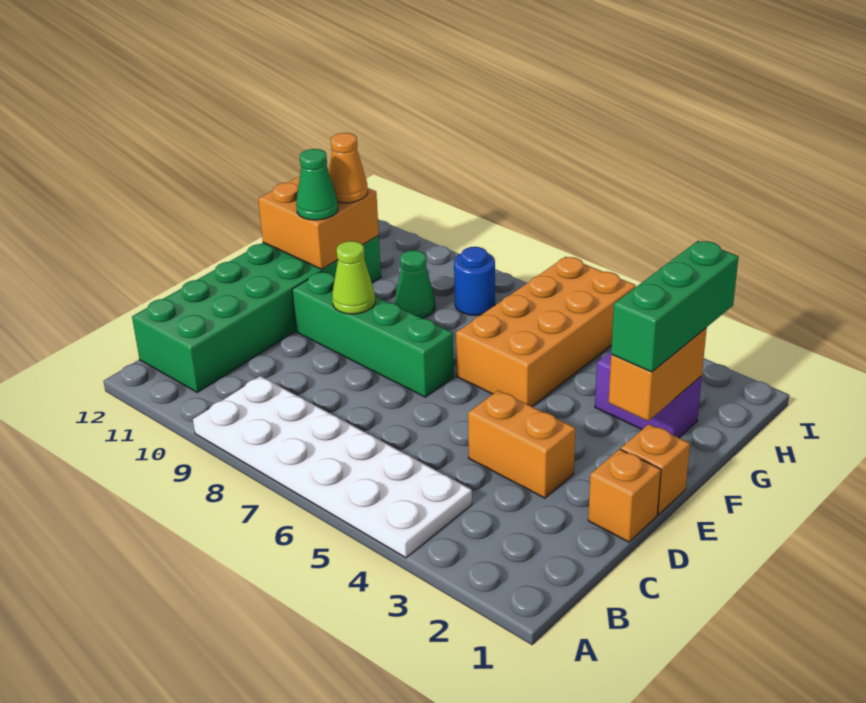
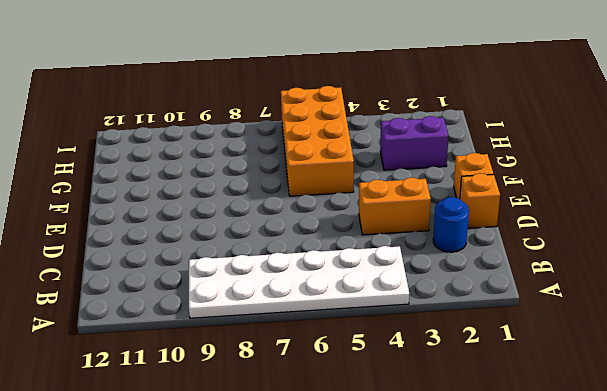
blue round brick C2 level 1 -> blue round brick H8 level 1
none -> green brick B11:G12 level 1
none -> green brick E7:E10 level 1
none -> green cone G9 level 1

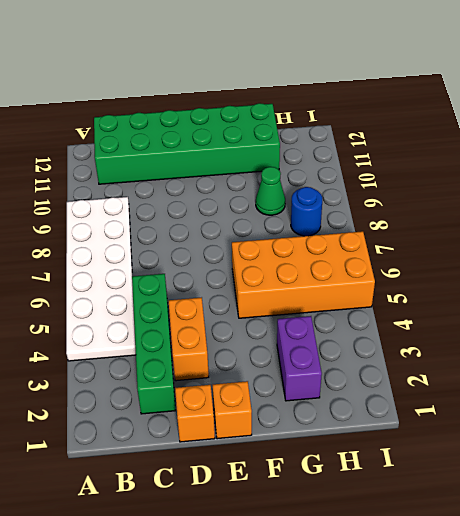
green brick C2:C5 level 1 -> green brick E7:E10 level 1
none -> lime cone E9 level 2
none -> orange brick F2:G2 level 2
none -> orange brick F11:G12 level 2

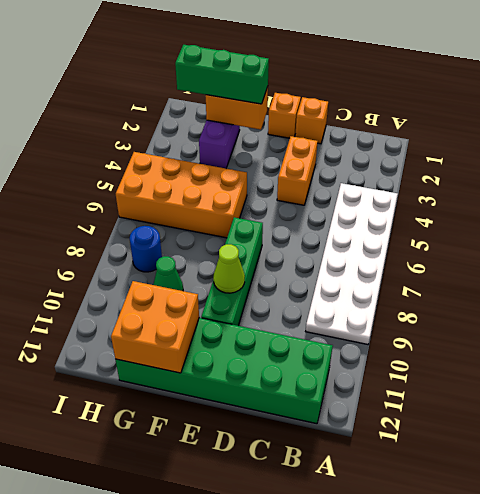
none -> green cone F11 level 3
none -> orange cone G11 level 3

